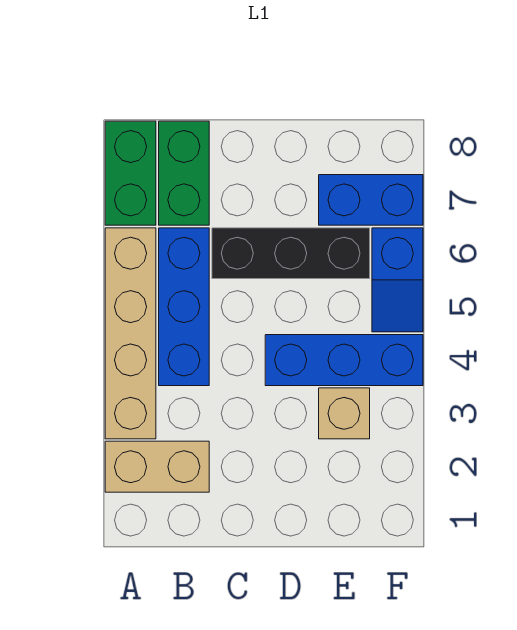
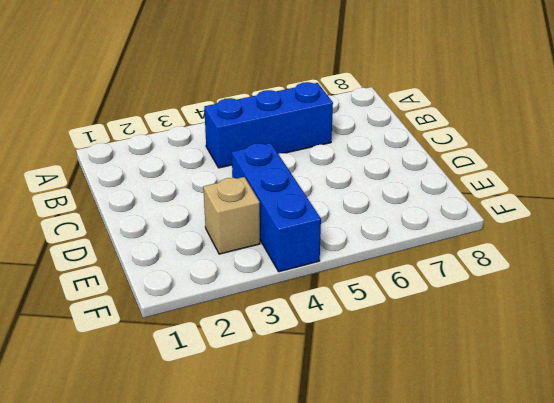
none -> tan brick A2:B2 level 1
none -> tan brick A3:A6 level 1

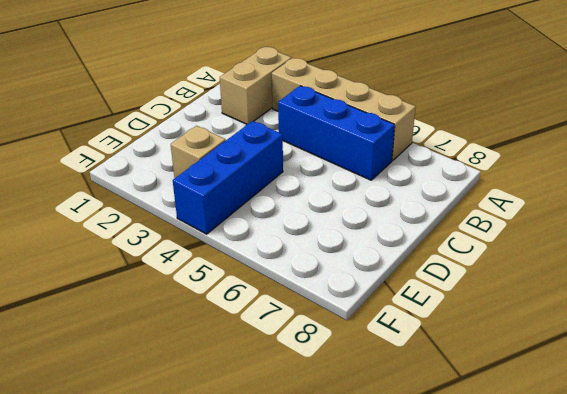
none -> green brick A7:A8 level 1
none -> green brick B7:B8 level 1

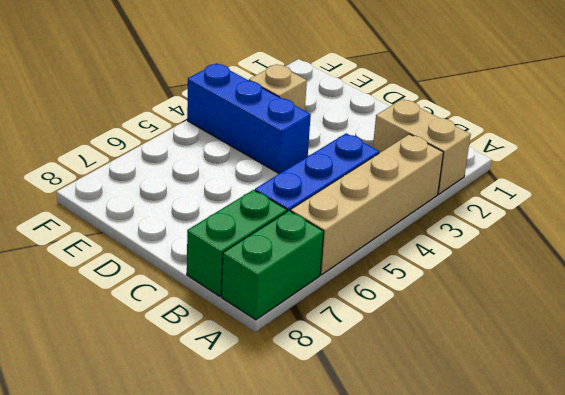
none -> black brick C6:E6 level 1
none -> blue brick E7:F7 level 1

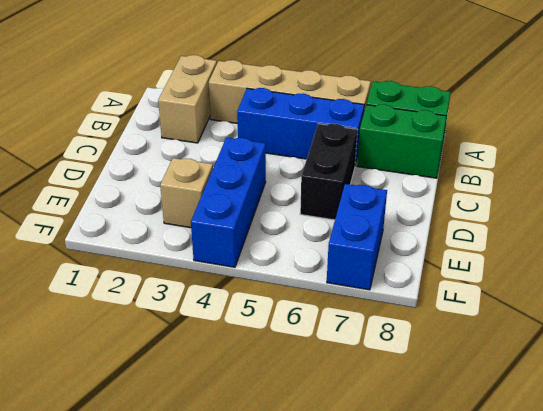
black brick C6:D6 level 1 -> black brick C6:E6 level 1
none -> blue slope F5:F6 level 1 top 6

